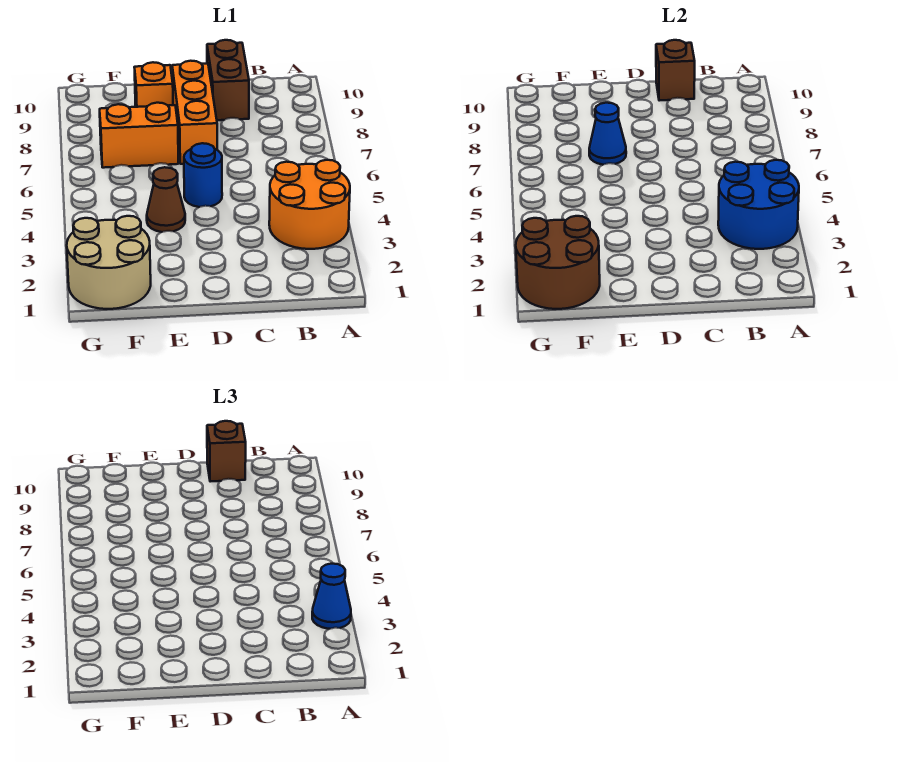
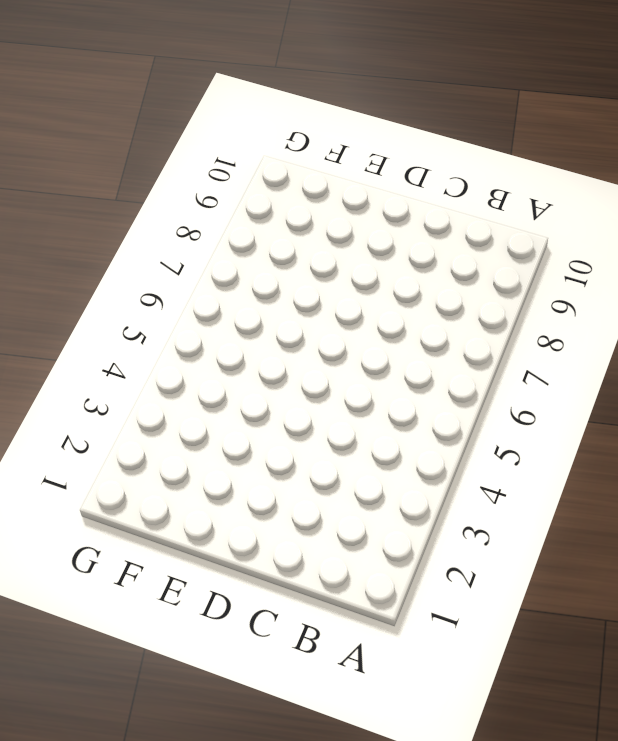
none -> orange round brick A3:B4 level 1
none -> brown brick C9:C10 level 1
none -> blue round brick D5 level 1

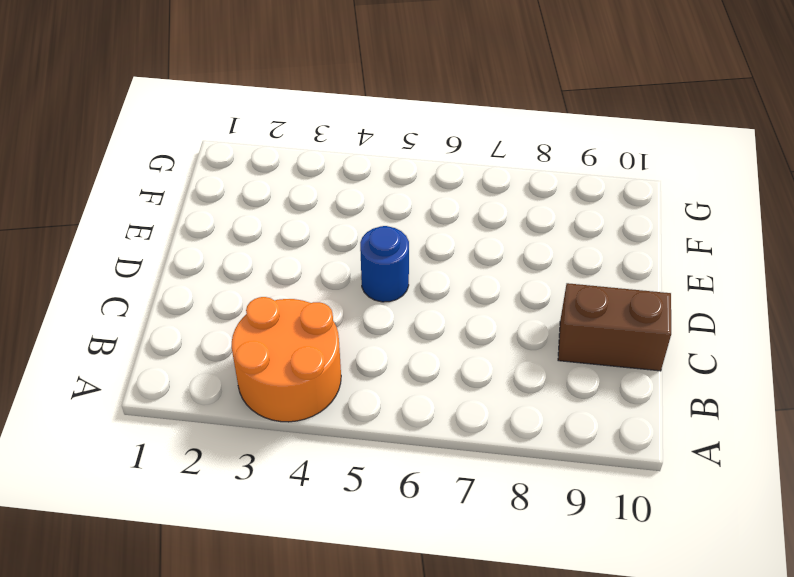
none -> orange brick D7:D9 level 1
none -> brown cone E4 level 1
none -> orange brick E7:F7 level 1

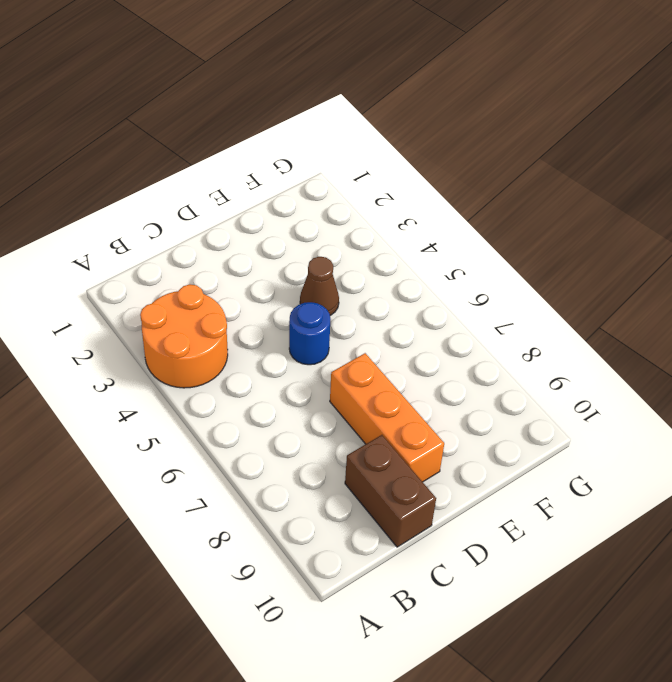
none -> orange brick E7:F7 level 1
none -> orange brick E9 level 1
none -> tan round brick F1:G2 level 1

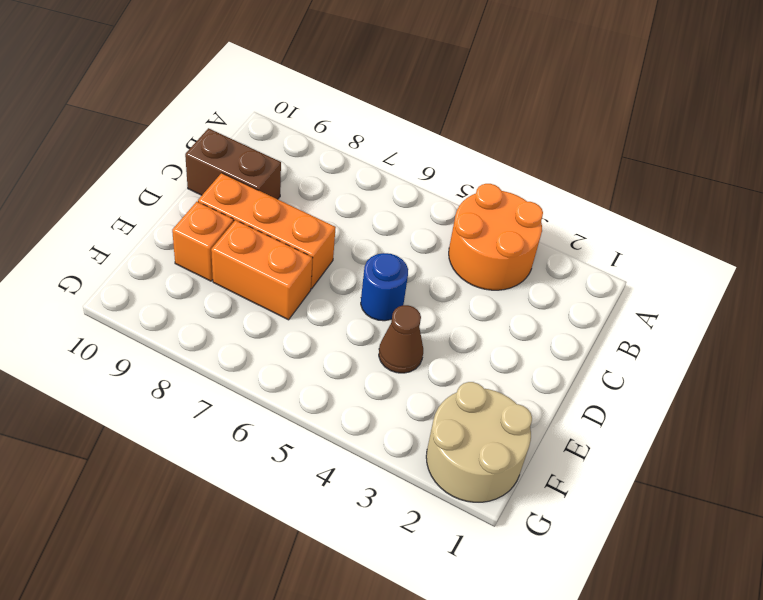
orange brick E7:E8 level 1 -> orange brick E7:F7 level 1
none -> blue round brick A3:B4 level 2
none -> brown brick C10 level 2
none -> blue cone E7 level 2

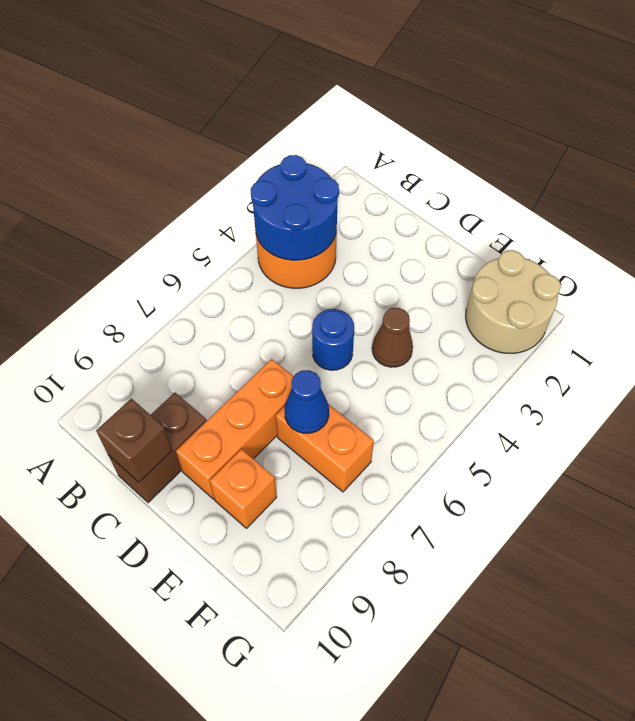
none -> brown round brick F1:G2 level 2
none -> blue cone A3 level 3
none -> brown brick C10 level 3

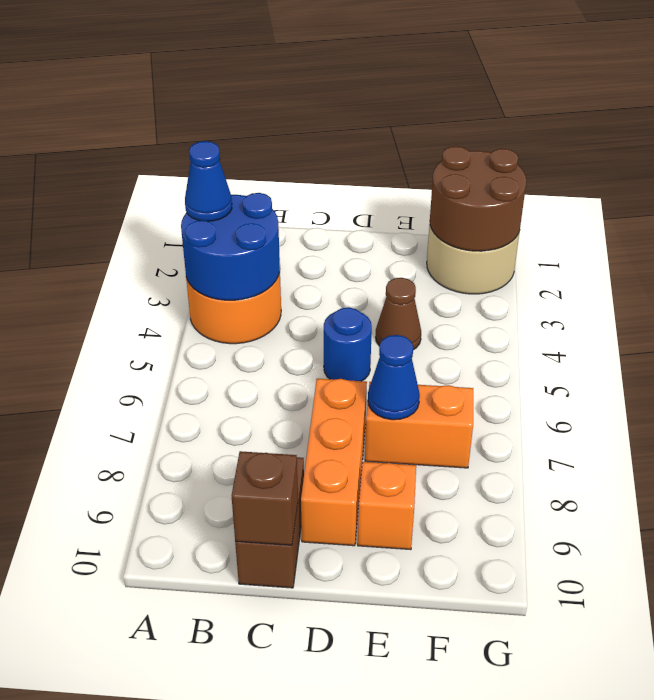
none -> brown brick C10 level 3

